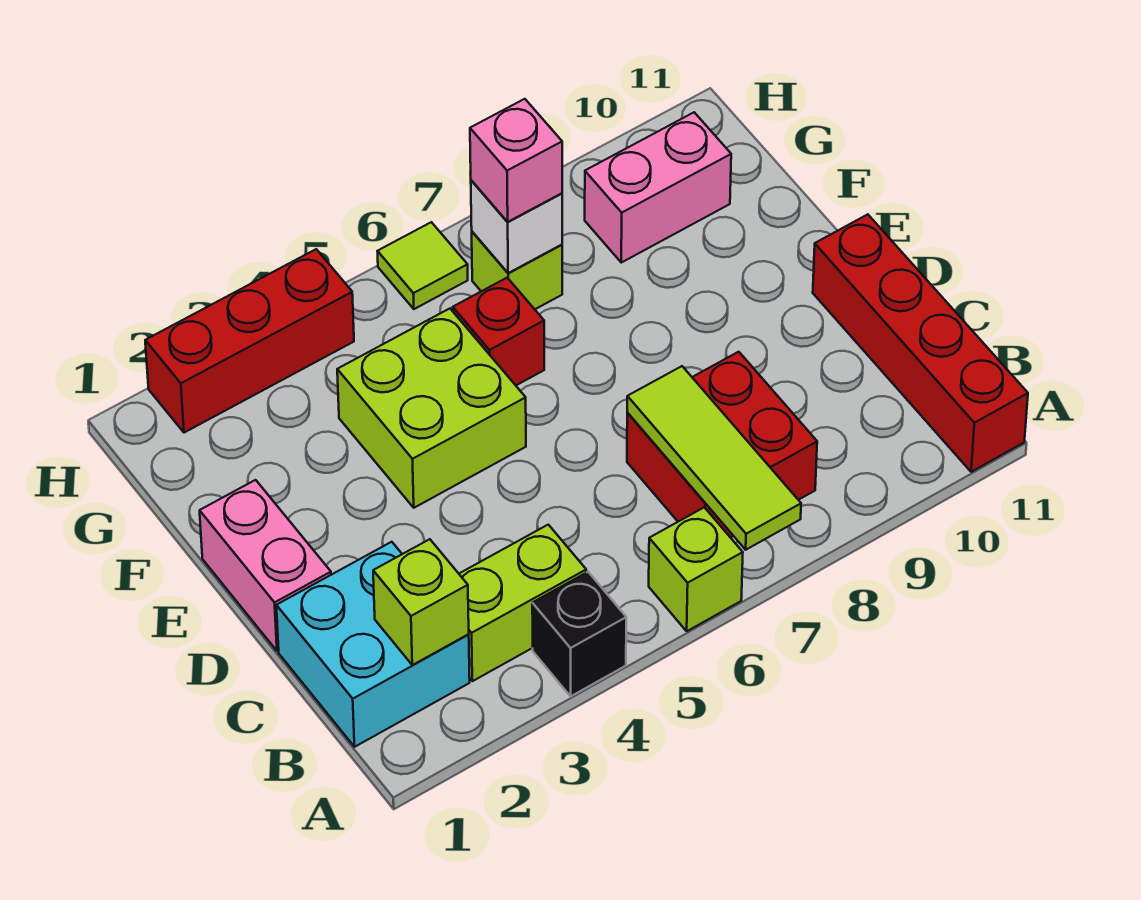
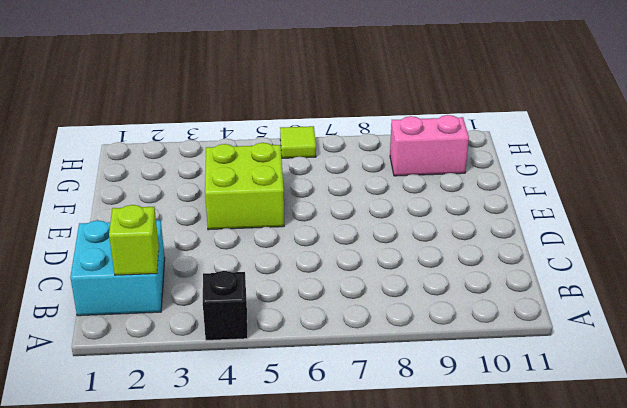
none -> lime brick A6 level 1
none -> red brick A11:D11 level 1
none -> lime brick B3:B4 level 1

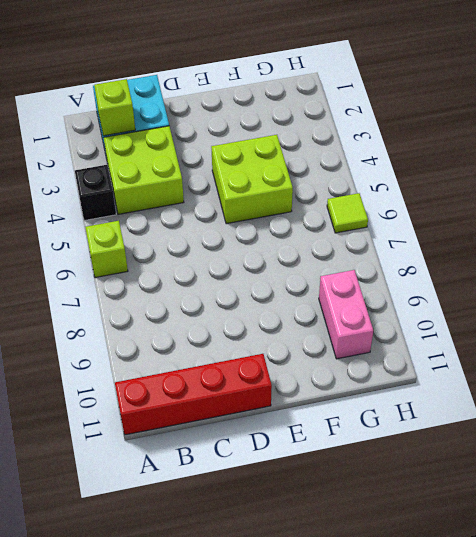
lime brick B3:C4 level 1 -> lime brick B3:B4 level 1
none -> red brick B7:C8 level 1
none -> pink brick D1:E1 level 1
none -> red brick F6 level 1

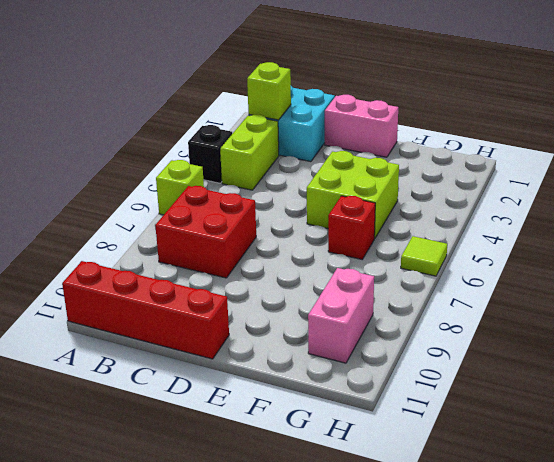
none -> lime brick G7 level 1
none -> red brick H2:H4 level 1
none -> lime tile A7:C7 level 2

